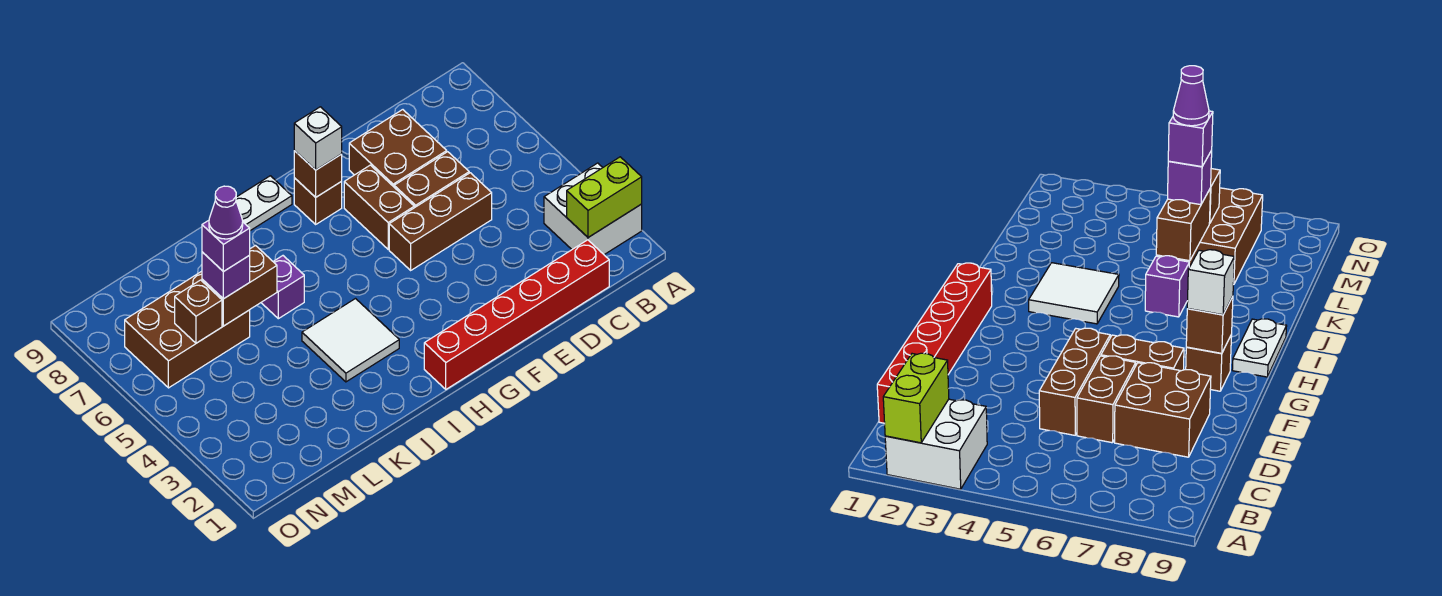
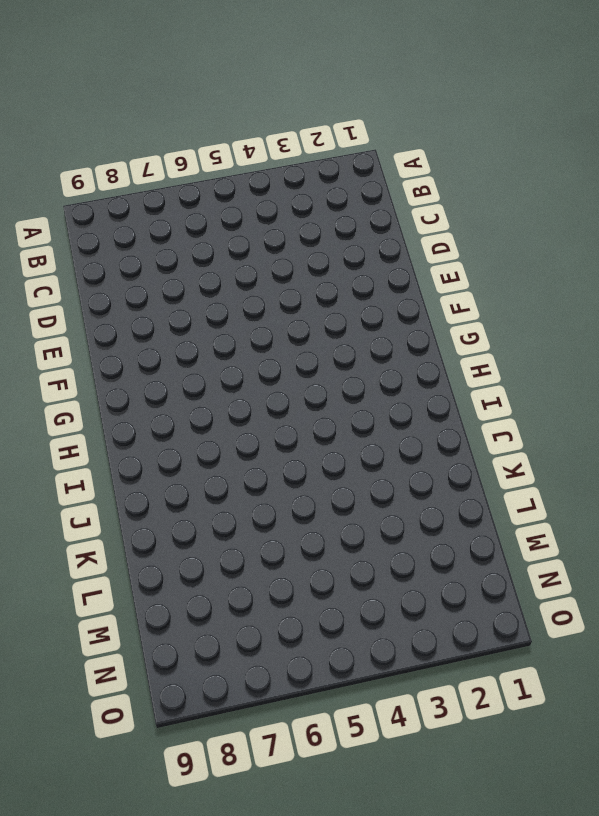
none -> white brick A2:B3 level 1
none -> red brick C1:H1 level 1
none -> brown brick D5:F5 level 1

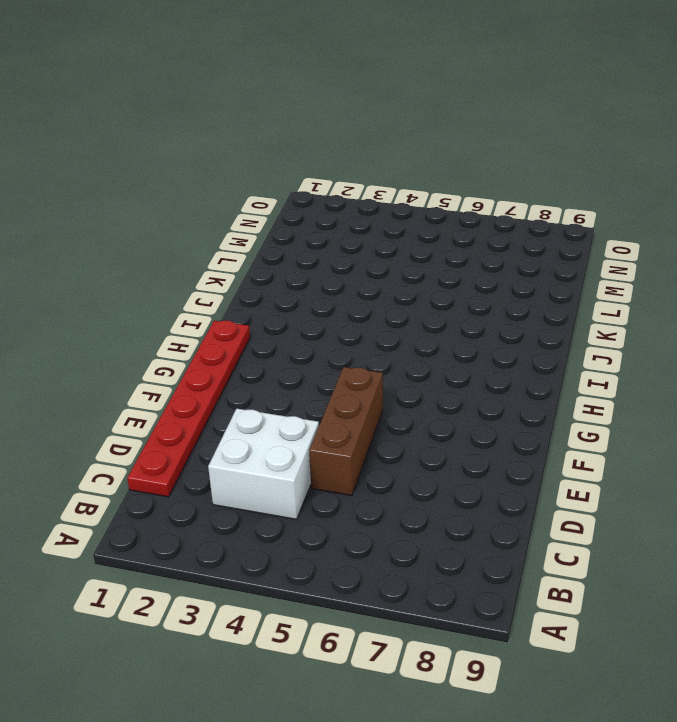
red plate C1:H1 level 1 -> red brick C1:H1 level 1
white brick C3:D4 level 1 -> white brick A2:B3 level 1
none -> brown brick D6:E6 level 1
none -> brown brick D7:E8 level 1
none -> brown brick F6:F7 level 1

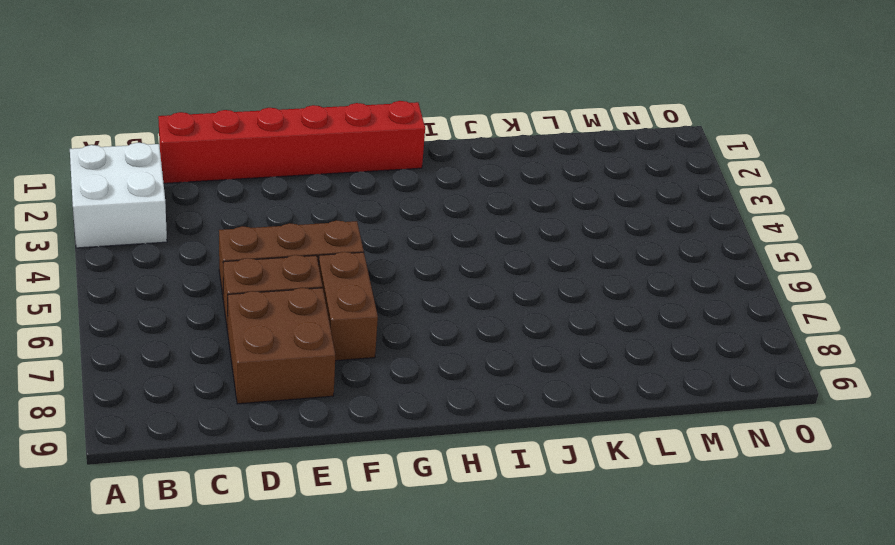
none -> brown brick G8 level 1
none -> white plate H9:I9 level 1
none -> white tile I3:J4 level 1

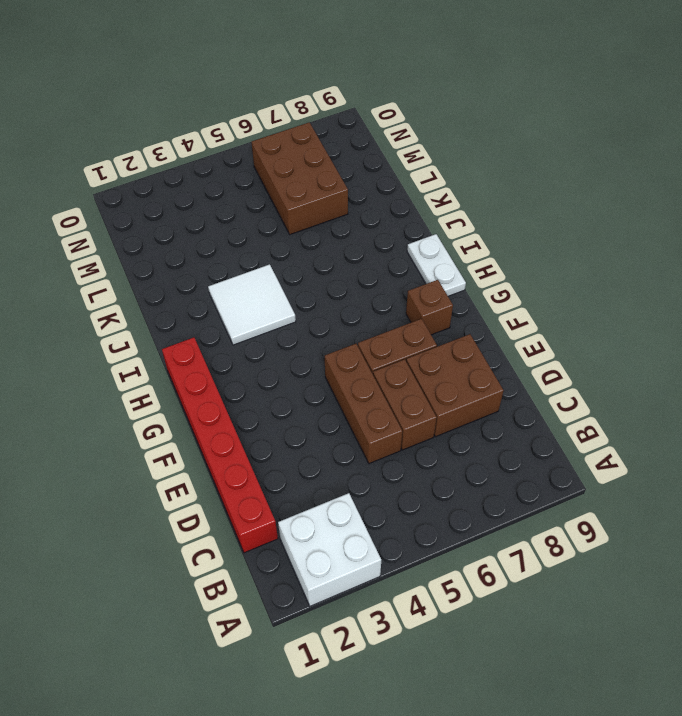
none -> purple brick J6 level 1
none -> lime brick A2:B2 level 2
none -> brown brick G8 level 2

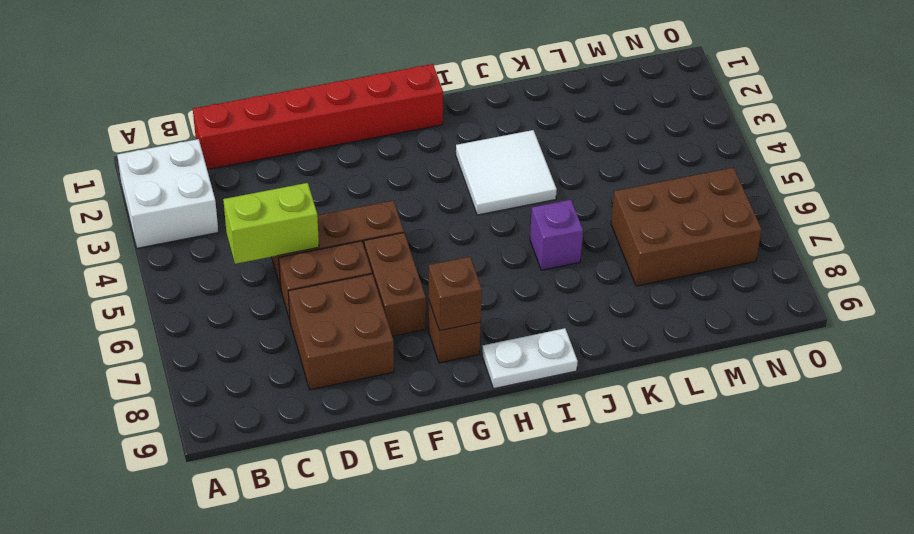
lime brick C5:D5 level 2 -> lime brick A2:B2 level 2
none -> brown brick K6:L6 level 2
none -> brown brick M6 level 2
none -> white brick G8 level 3

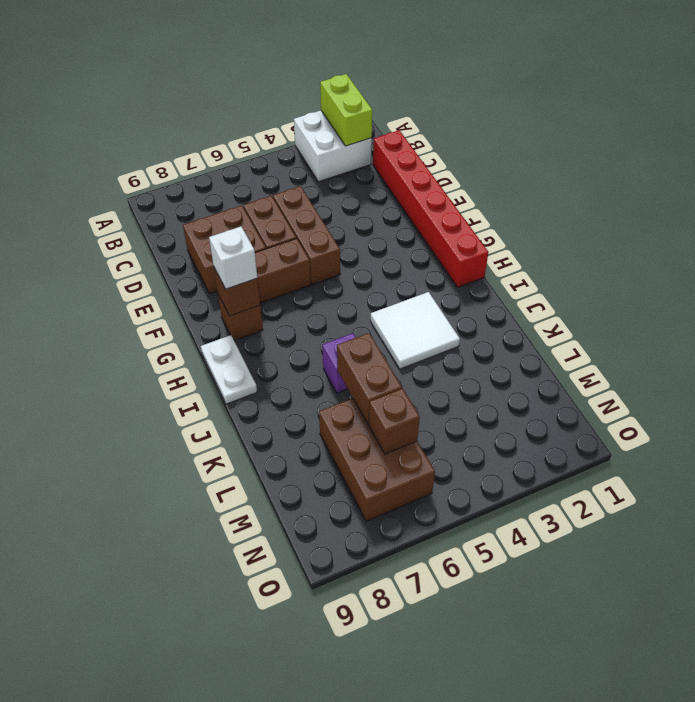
none -> purple brick L6 level 3
none -> purple brick L6 level 4
none -> purple cone L6 level 5

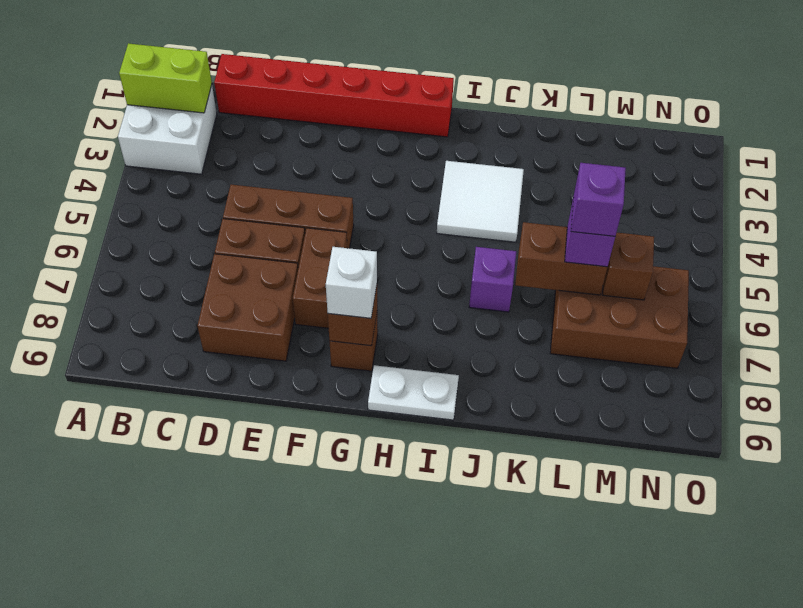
none -> purple cone L6 level 5

